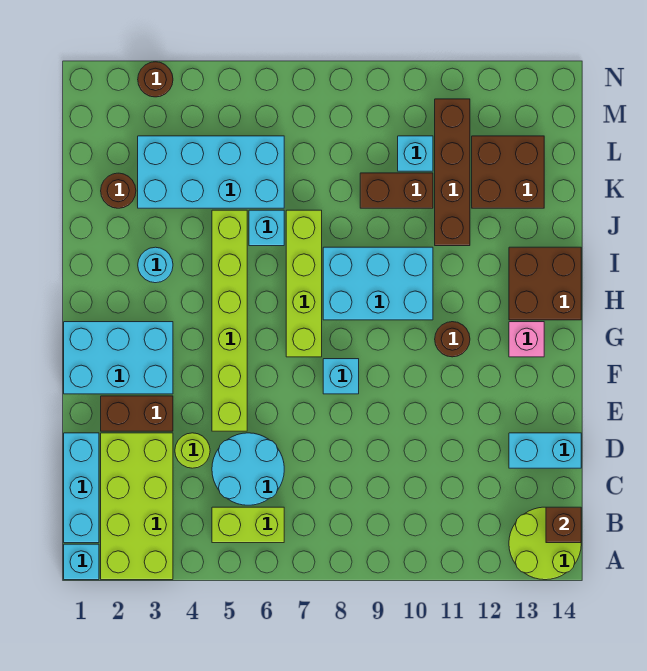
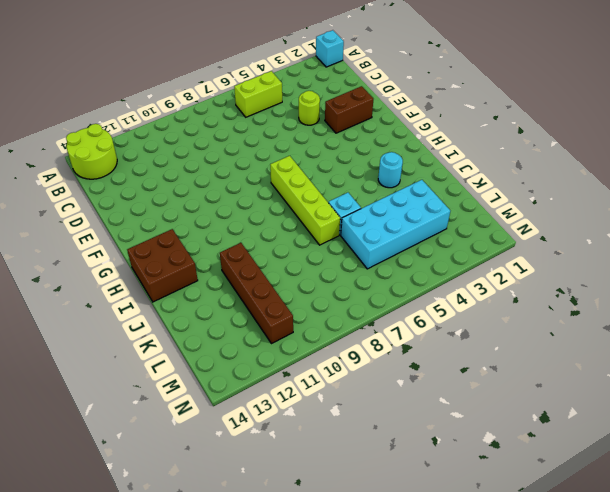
none -> lime brick A2:D3 level 1
none -> cyan brick B1:D1 level 1
none -> cyan round brick C5:D6 level 1

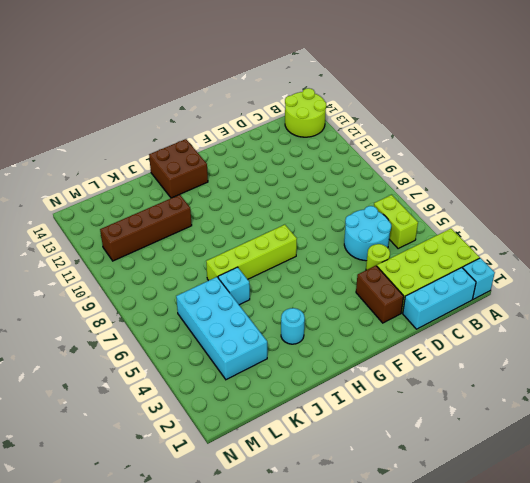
none -> cyan brick D13:D14 level 1
none -> lime brick E5:J5 level 1
none -> cyan brick F1:G3 level 1

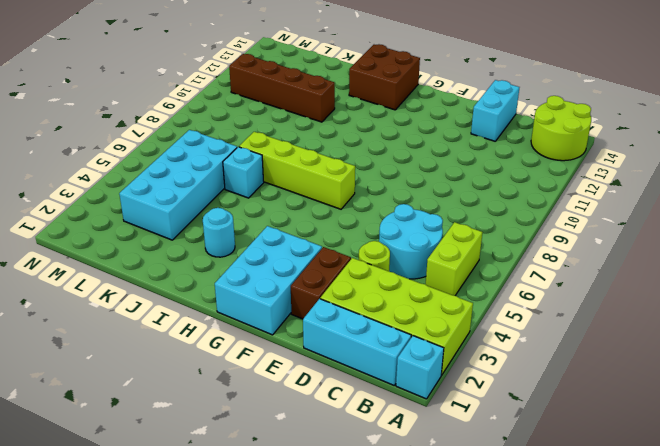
none -> lime brick E5:J5 level 1
none -> cyan brick F8 level 1
none -> brown round brick G11 level 1

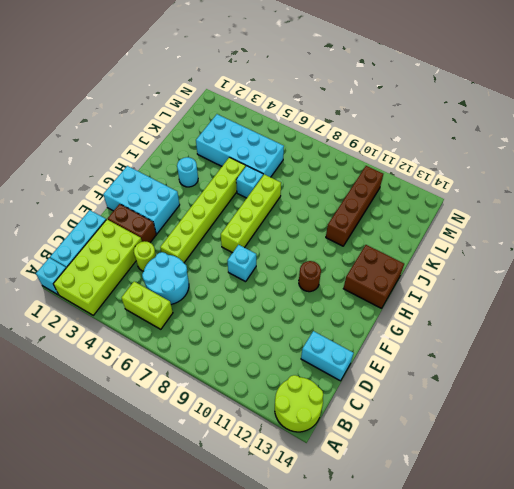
none -> pink brick G13 level 1
none -> cyan brick H8:I10 level 1
none -> brown round brick K2 level 1

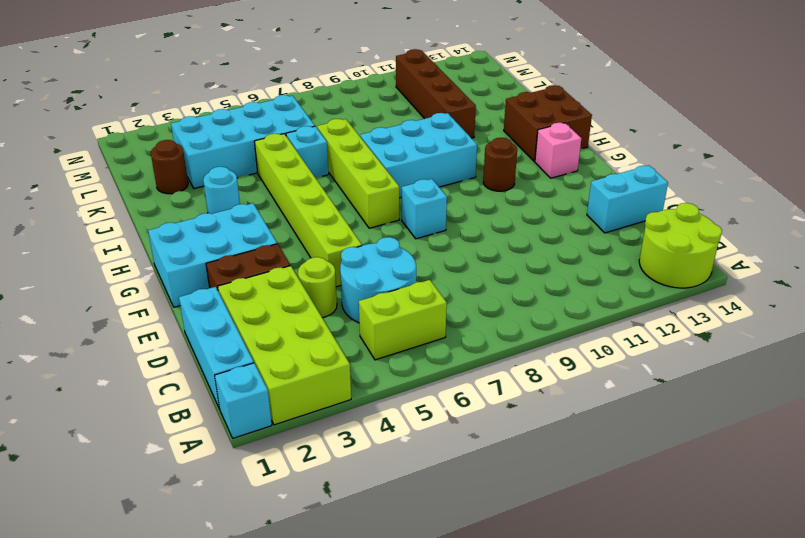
none -> brown brick K9:K10 level 1
none -> brown brick K12:L13 level 1
none -> cyan brick L10 level 1

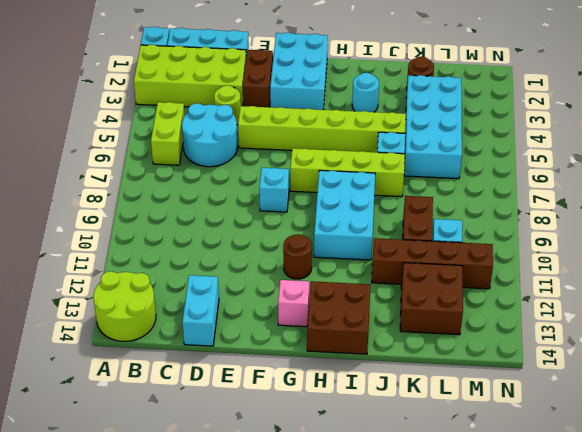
none -> brown round brick N3 level 1
none -> brown brick B14 level 2

